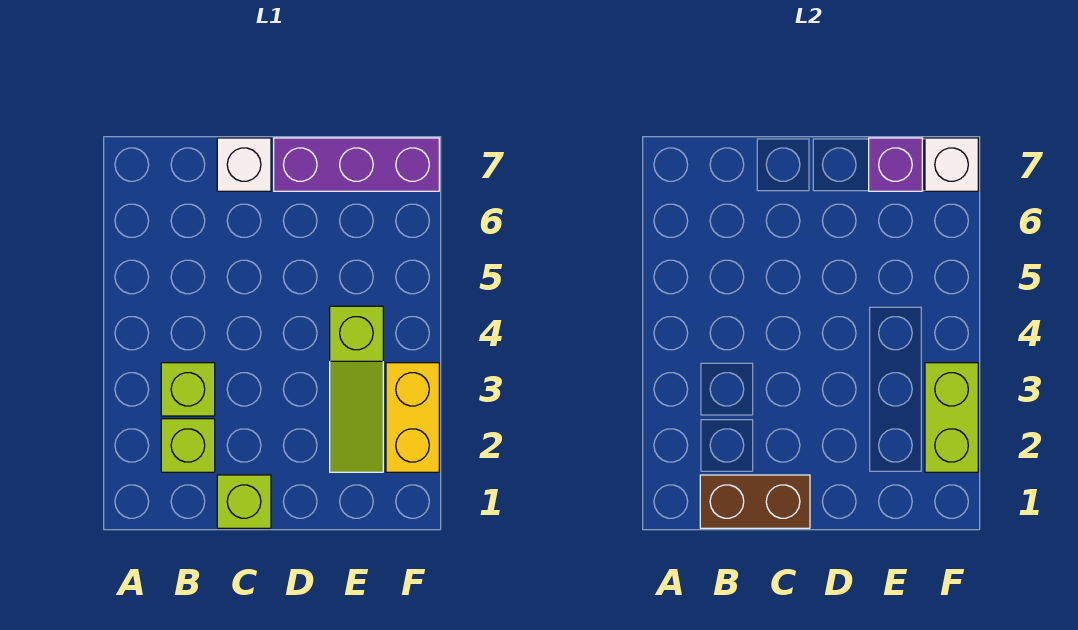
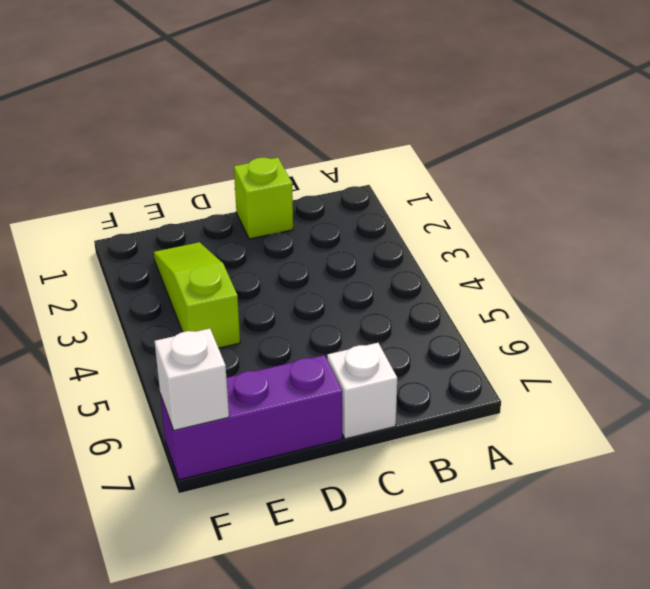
none -> lime brick B2 level 1
none -> lime brick B3 level 1

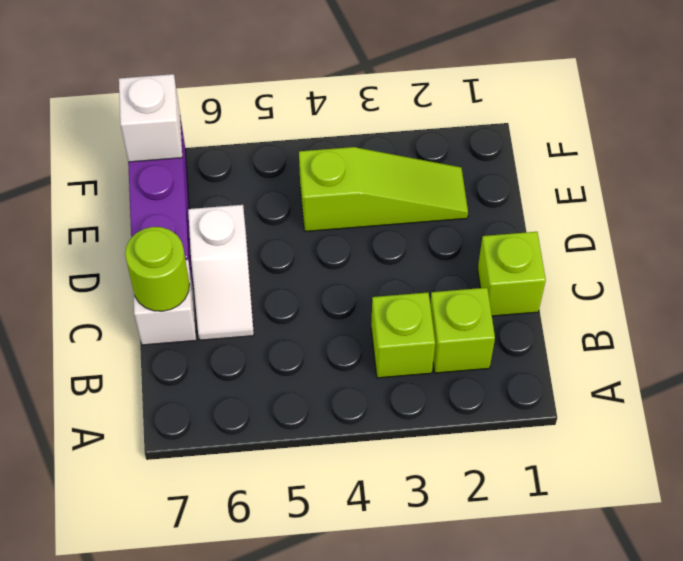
white slope C6:D6 level 1 top D -> none
lime round brick C7 level 2 -> none
none -> yellow brick F2:F3 level 1
none -> brown brick B1:C1 level 2

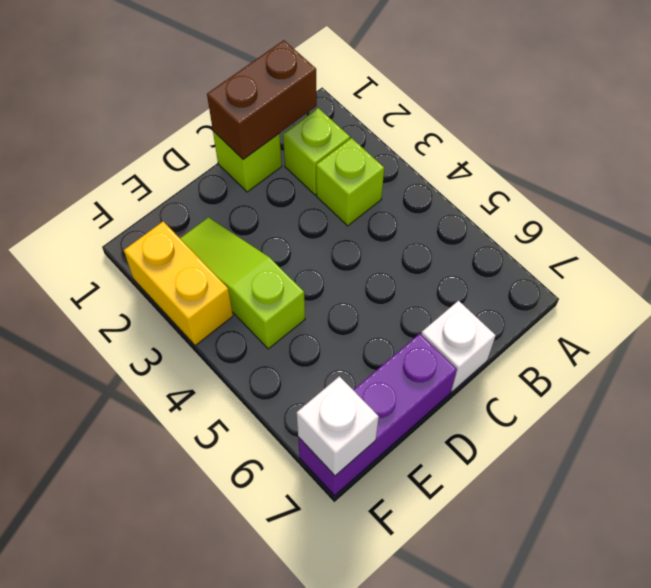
none -> purple brick E7 level 2
none -> lime brick F2:F3 level 2

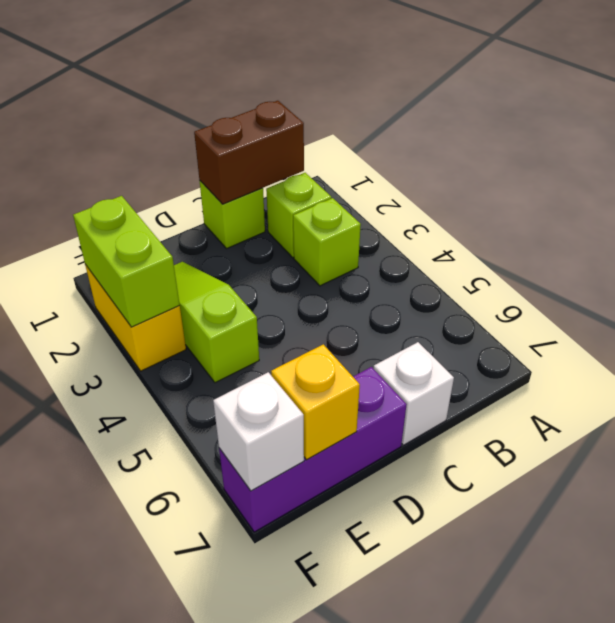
yellow brick E7 level 2 -> purple brick E7 level 2

